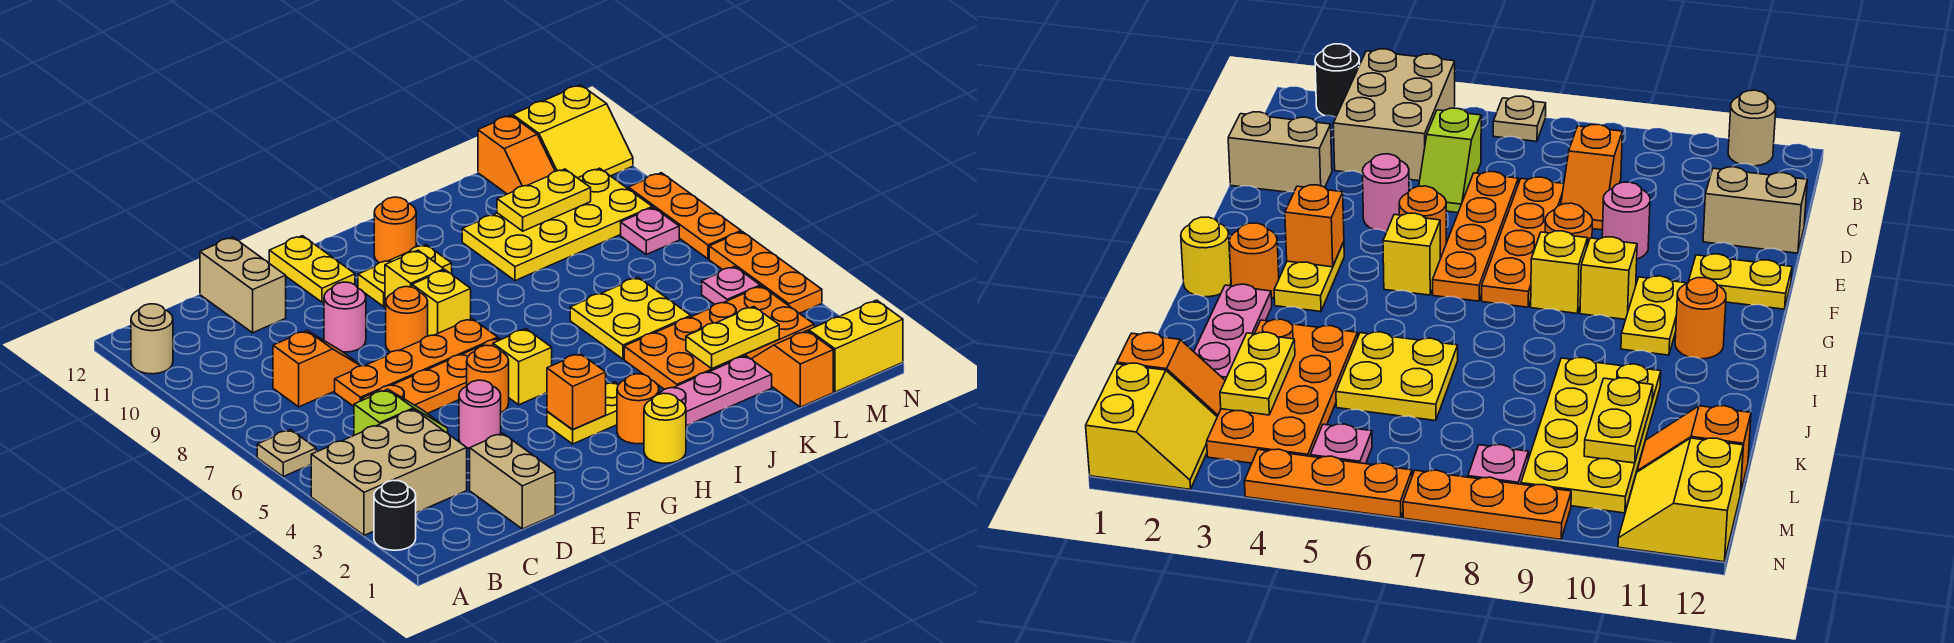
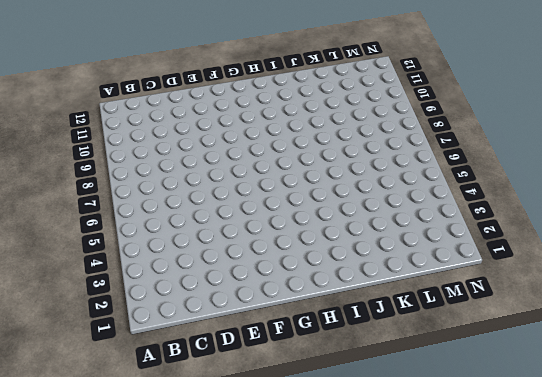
none -> black round brick A2 level 1
none -> tan brick A3:C4 level 1
none -> tan plate A6 level 1
none -> tan round brick A11 level 1

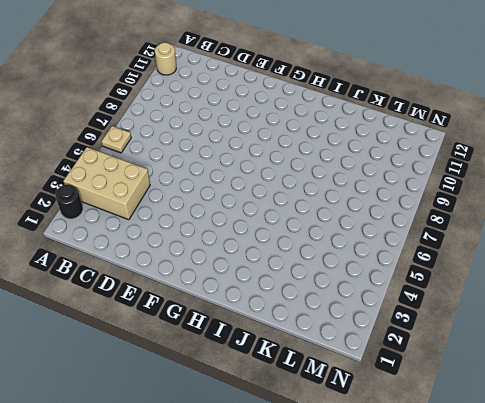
none -> lime slope C5:D5 level 1 top C
none -> orange slope C8:D8 level 1 top C
none -> tan brick D1:D2 level 1
none -> orange plate D6:G6 level 1

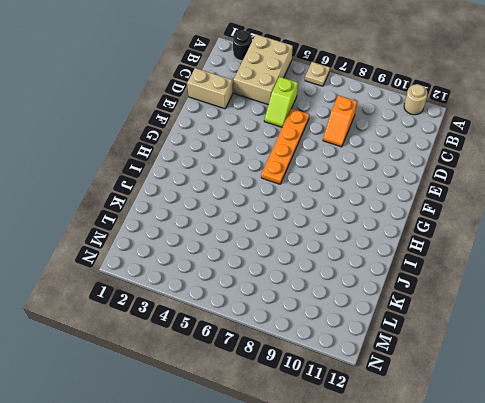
none -> orange plate D7:G7 level 1
none -> tan brick D11:D12 level 1
none -> pink round brick E4 level 1
none -> pink round brick E9 level 1

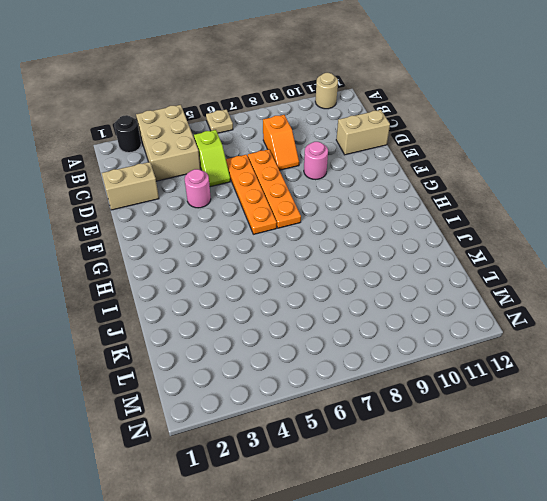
none -> orange round brick F5 level 1
none -> orange round brick F8 level 1
none -> yellow plate F11:F12 level 1
none -> yellow plate G3:H3 level 1

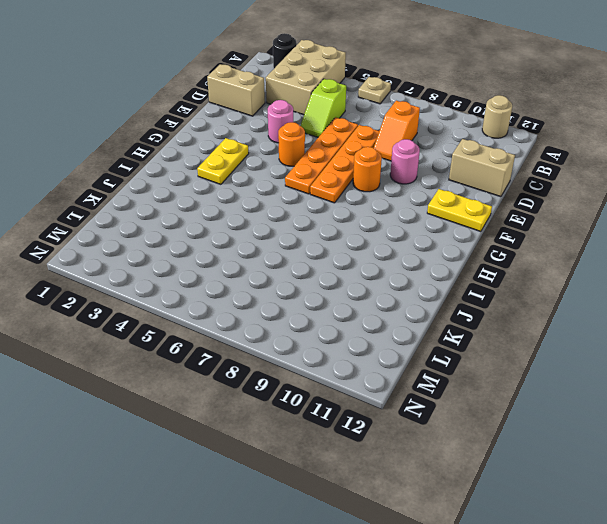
none -> yellow brick G5 level 1
none -> yellow brick G8 level 1
none -> yellow brick G9 level 1
none -> yellow plate G10:H10 level 1

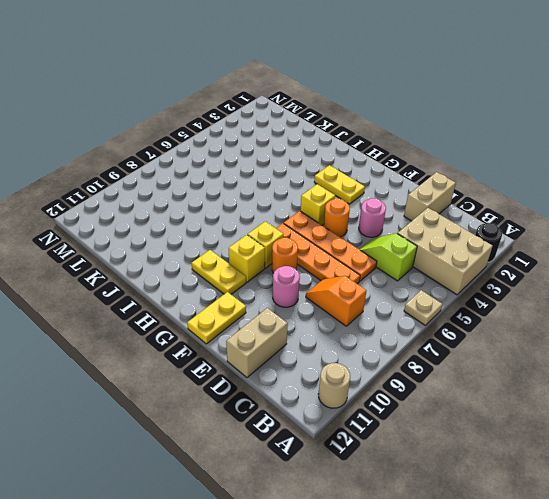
none -> yellow round brick H1 level 1
none -> orange round brick H2 level 1
none -> orange round brick H11 level 1
none -> pink plate I2:K2 level 1

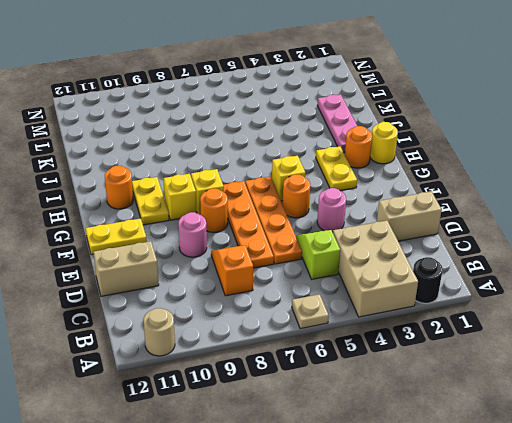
none -> orange plate J3:M4 level 1
none -> yellow plate J5:K6 level 1
none -> yellow plate J9:M10 level 1
none -> orange slope L1:L2 level 1 top 1

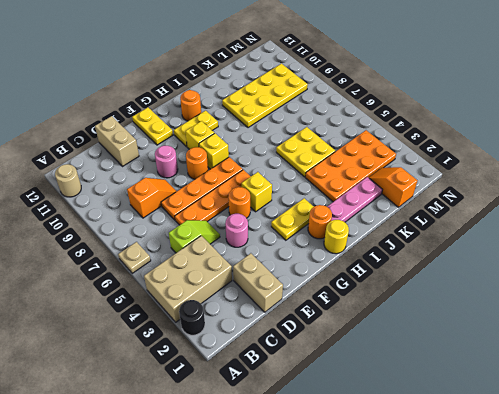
none -> orange slope L11:L12 level 1 top 12
none -> yellow slope M1:N2 level 1 top 1
none -> pink plate M5 level 1
none -> pink plate M8 level 1

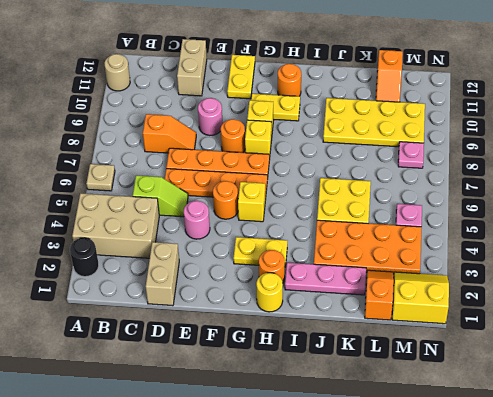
none -> yellow slope M11:N12 level 1 top 12
none -> orange plate N4:N6 level 1
none -> orange plate N7:N9 level 1
none -> orange brick G3 level 2

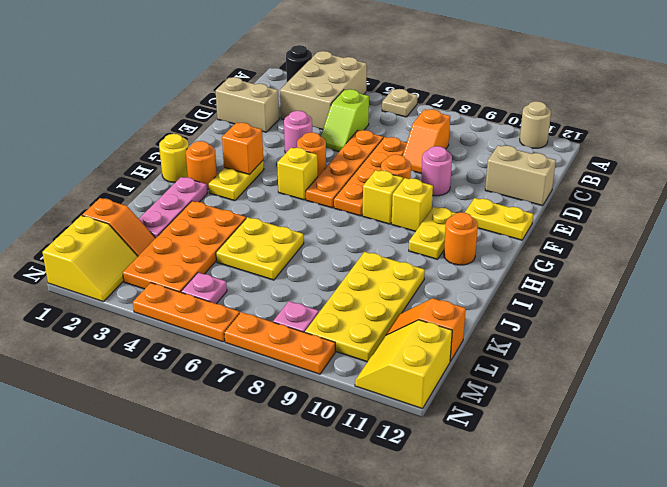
none -> yellow plate K3:L3 level 2
none -> yellow plate K10:L10 level 2

